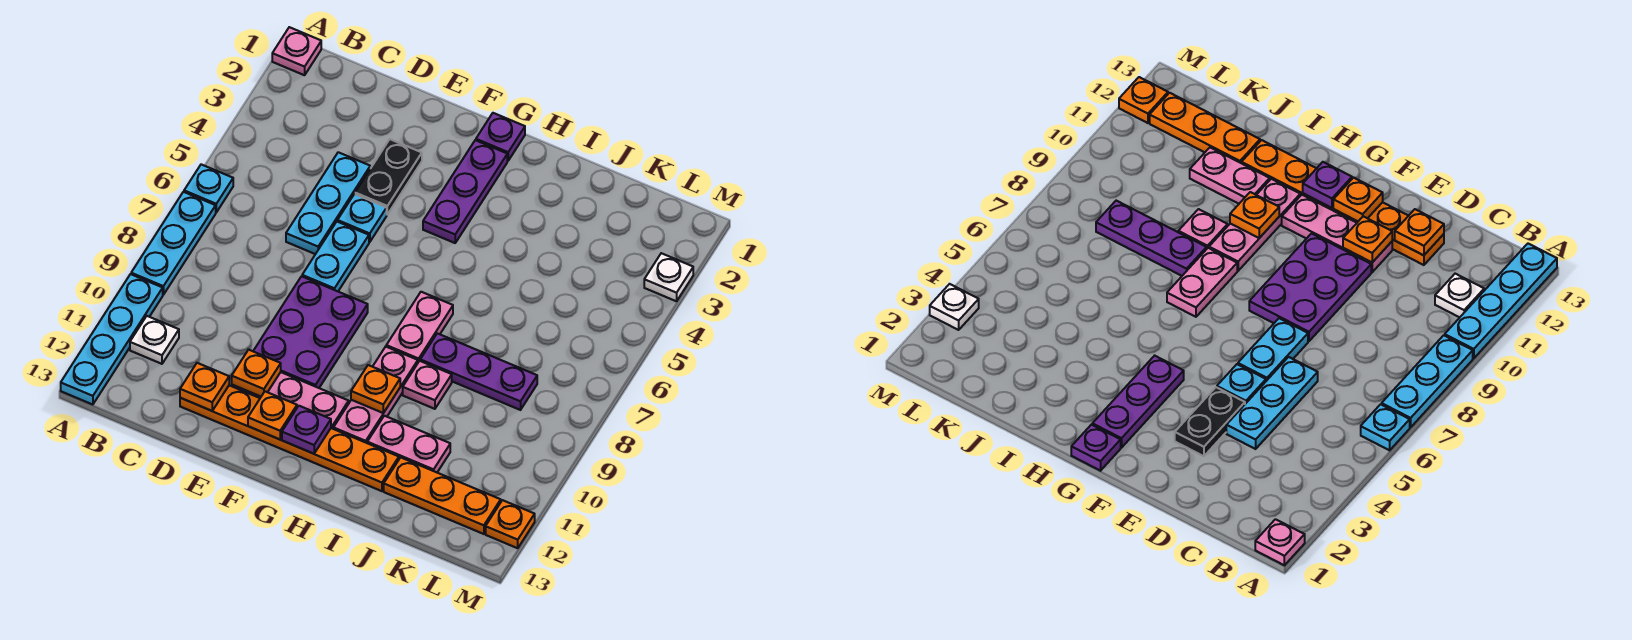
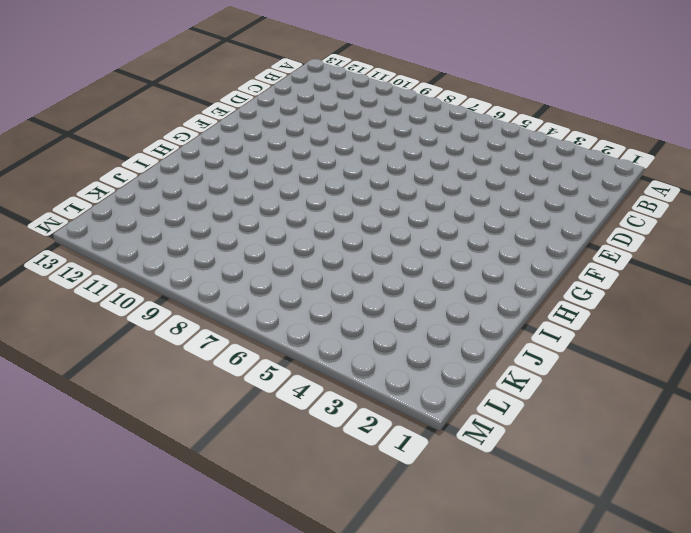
none -> pink plate A1 level 1
none -> cyan plate A6 level 1
none -> cyan plate A7:A9 level 1

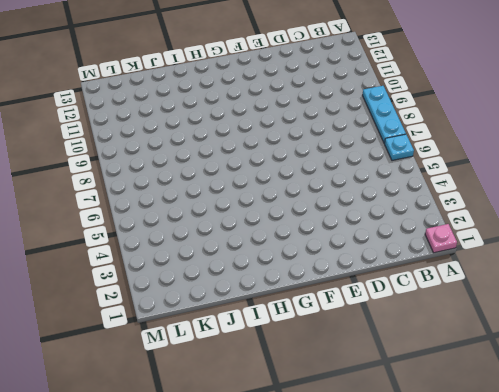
none -> cyan plate A10:A13 level 1
none -> white plate B11 level 1
none -> cyan plate D4:D6 level 1

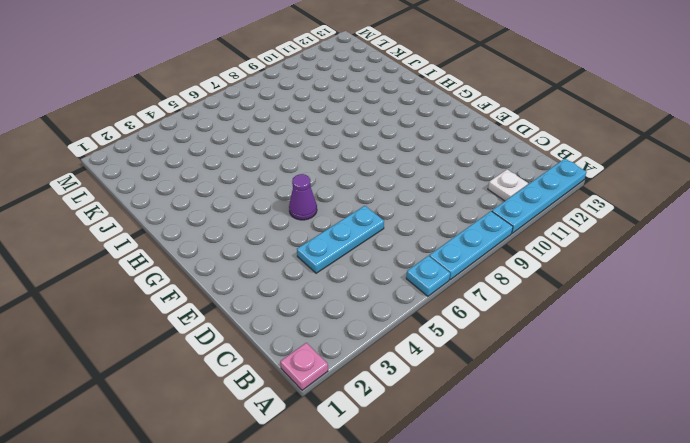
purple cone F5 level 1 -> none
none -> orange plate D12:I12 level 1
none -> black plate E3:E4 level 1
none -> cyan plate E5 level 1

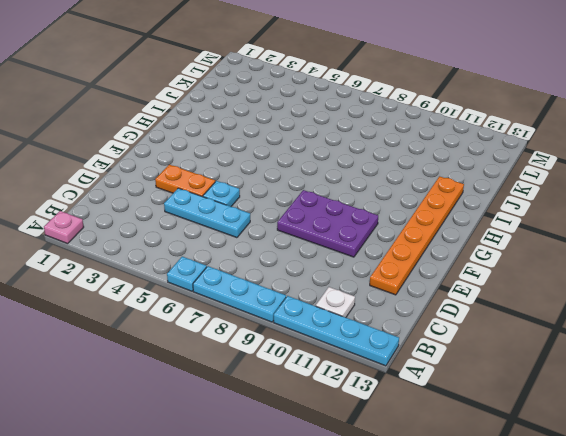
orange plate E3:E4 level 1 -> black plate E3:E4 level 1
none -> cyan plate E6:E7 level 1
none -> pink plate E11:G11 level 1
none -> purple plate G1 level 1

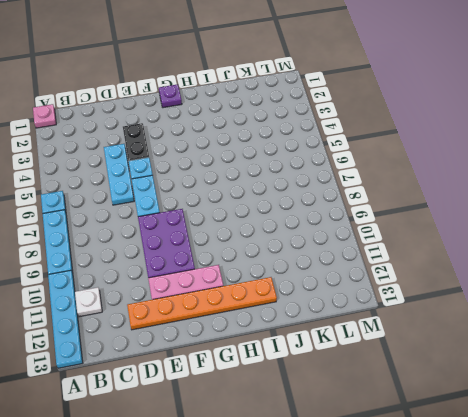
none -> purple plate G2:G4 level 1
none -> pink plate H7:H8 level 1
none -> pink plate H9:H11 level 1

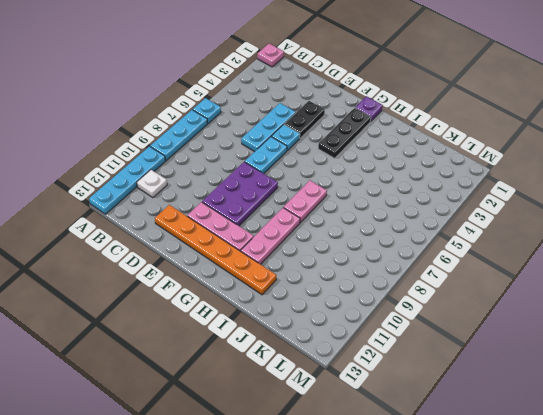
black plate G2:G4 level 1 -> purple plate G2:G4 level 1
none -> purple plate I8:K8 level 1
none -> pink plate I9 level 1
none -> pink plate I11:J11 level 1

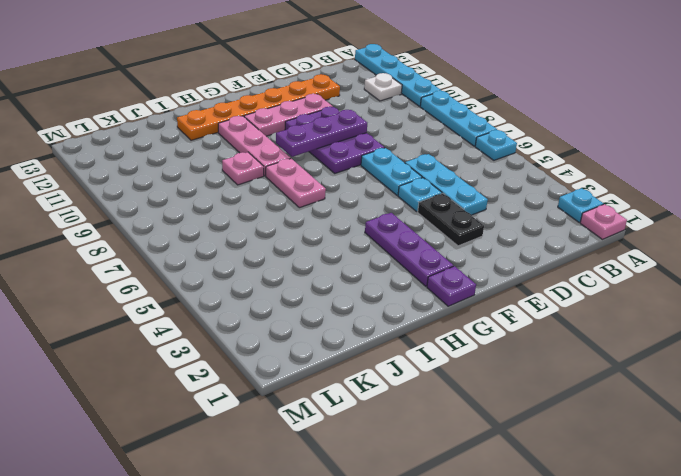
cyan plate A2 level 1 -> none
purple plate E9:G9 level 2 -> purple plate I8:K8 level 1
none -> pink plate I11:J11 level 1
none -> orange plate J12:L12 level 1
none -> white plate M3 level 1

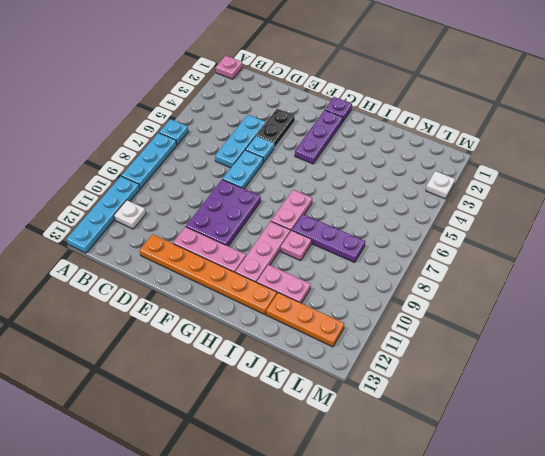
none -> orange plate M12 level 1
none -> orange plate D12 level 2
none -> orange plate E11 level 2

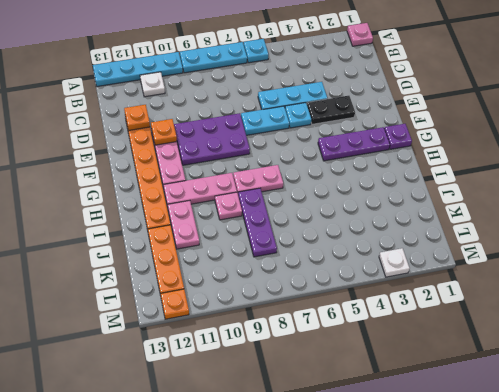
none -> orange plate F12 level 2
none -> purple plate G12 level 2
none -> orange plate H10 level 2

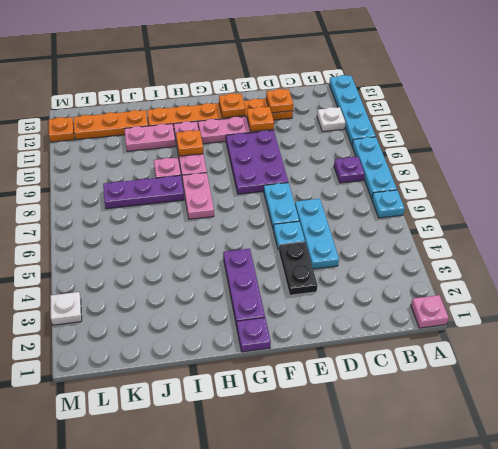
purple plate B8 level 1 -> purple plate G12 level 2

